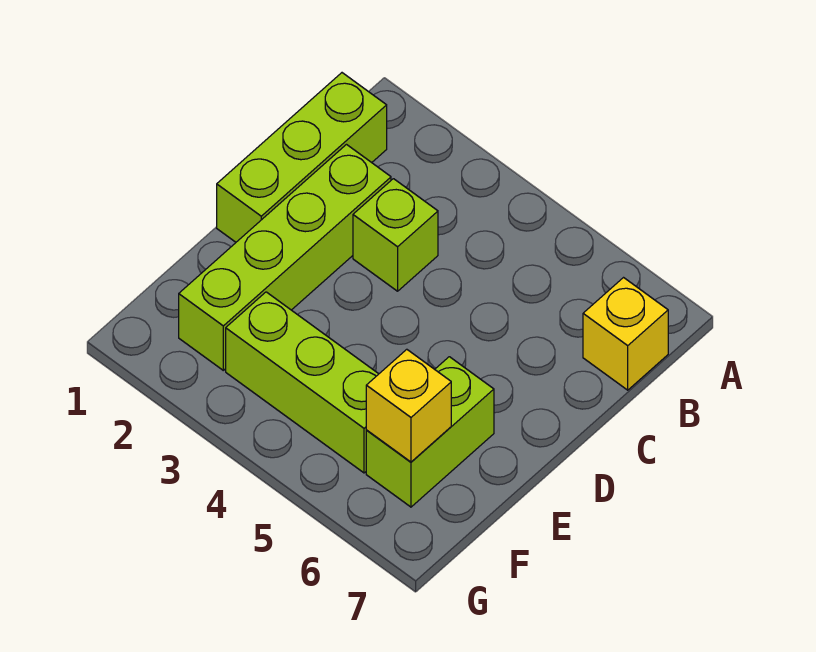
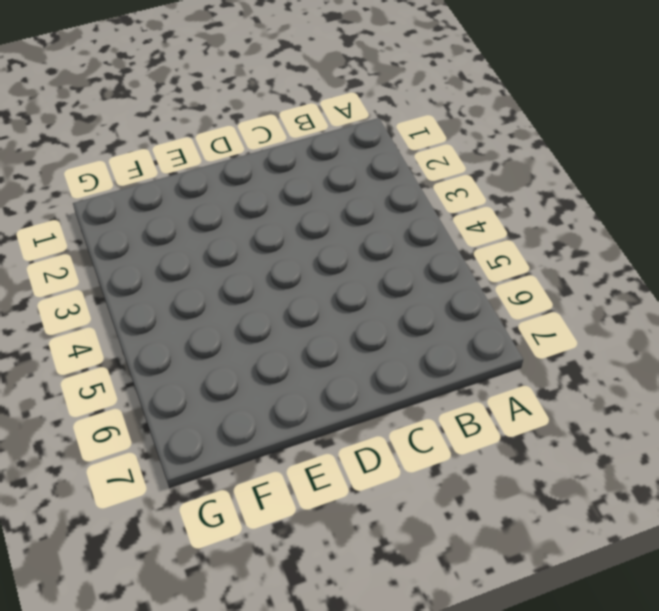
none -> lime brick B1:D1 level 1
none -> yellow brick B7 level 1

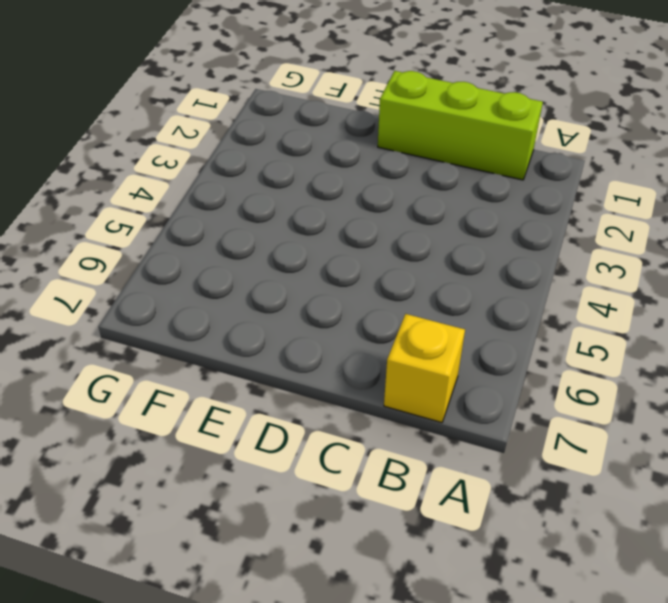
none -> lime brick C2:F2 level 1
none -> lime brick C3 level 1

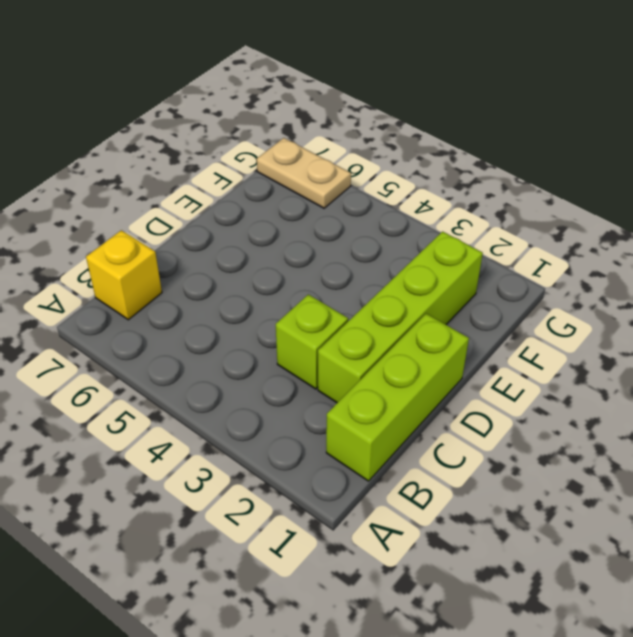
tan plate G6:G7 level 1 -> none
none -> lime brick E6:F6 level 1
none -> lime brick F3:F5 level 1

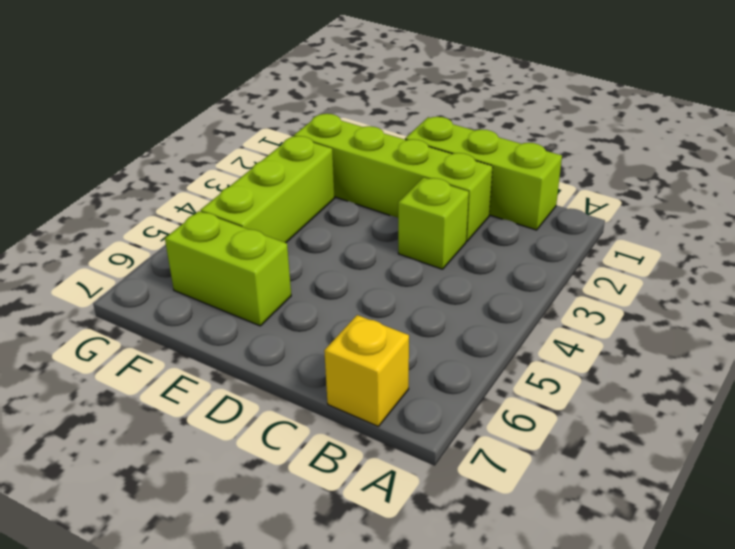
none -> yellow brick F6 level 2

